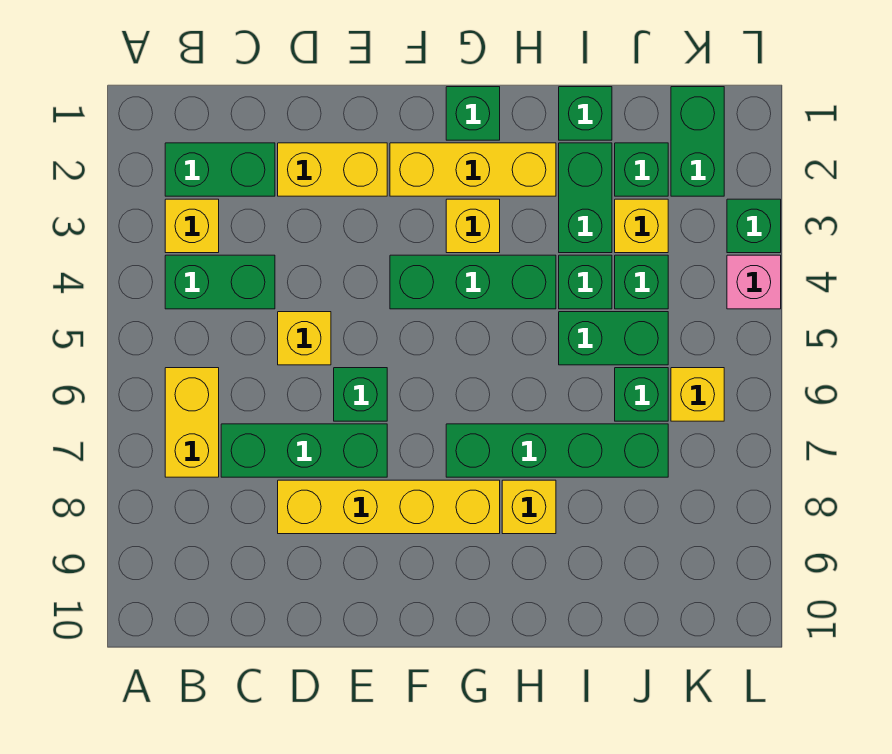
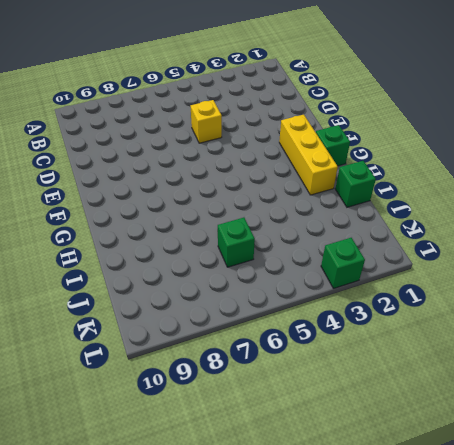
none -> green brick B2:C2 level 1
none -> yellow brick B3 level 1
none -> green brick B4:C4 level 1

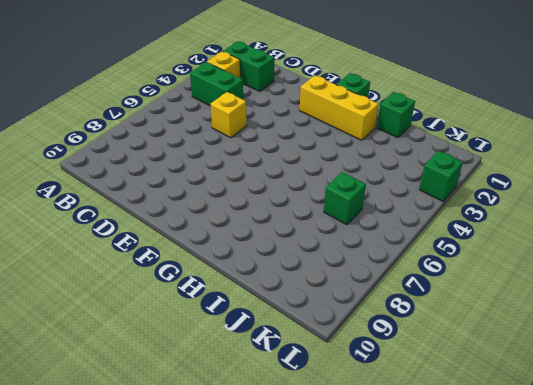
none -> yellow brick B6:B7 level 1
none -> green brick C7:E7 level 1
none -> yellow brick D2:E2 level 1

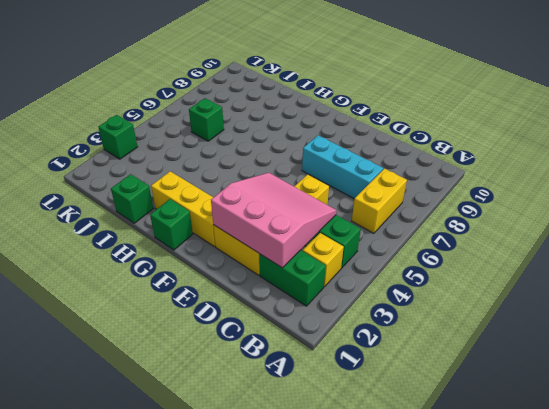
pink slope C2:E4 level 2 top 2 -> none
cyan brick C7:E7 level 1 -> green brick C7:E7 level 1
none -> yellow brick D8:G8 level 1
none -> green brick E6 level 1
none -> green brick F4:H4 level 1

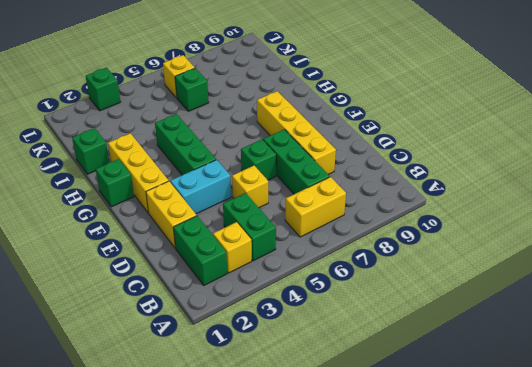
cyan brick E3:E4 level 1 -> none
none -> yellow brick G3 level 1
none -> green brick G7:J7 level 1
none -> yellow brick H8 level 1

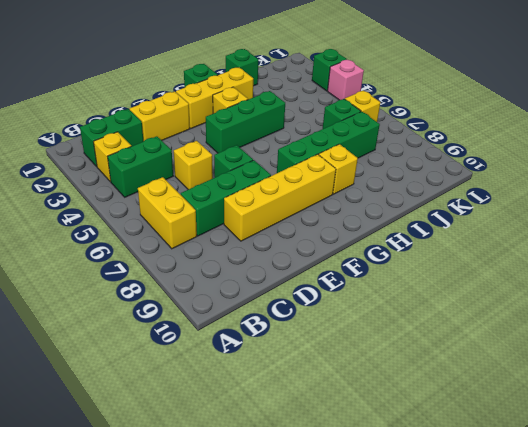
none -> green brick I2:I3 level 1
none -> green brick I4 level 1
none -> green brick I5:J5 level 1

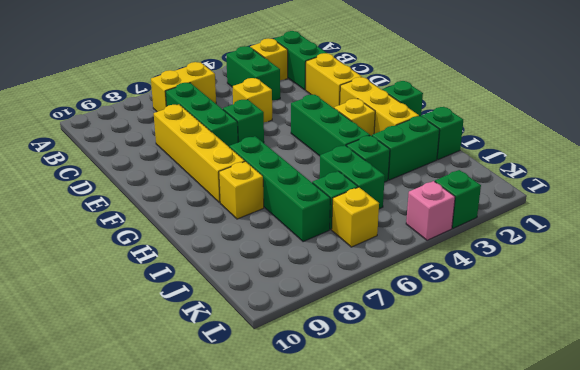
none -> green brick J2 level 1
none -> yellow brick J3 level 1
none -> green brick J4 level 1

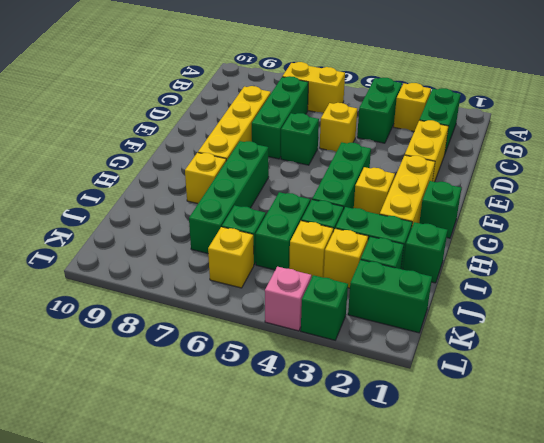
yellow brick J4 level 1 -> green brick J4 level 1

